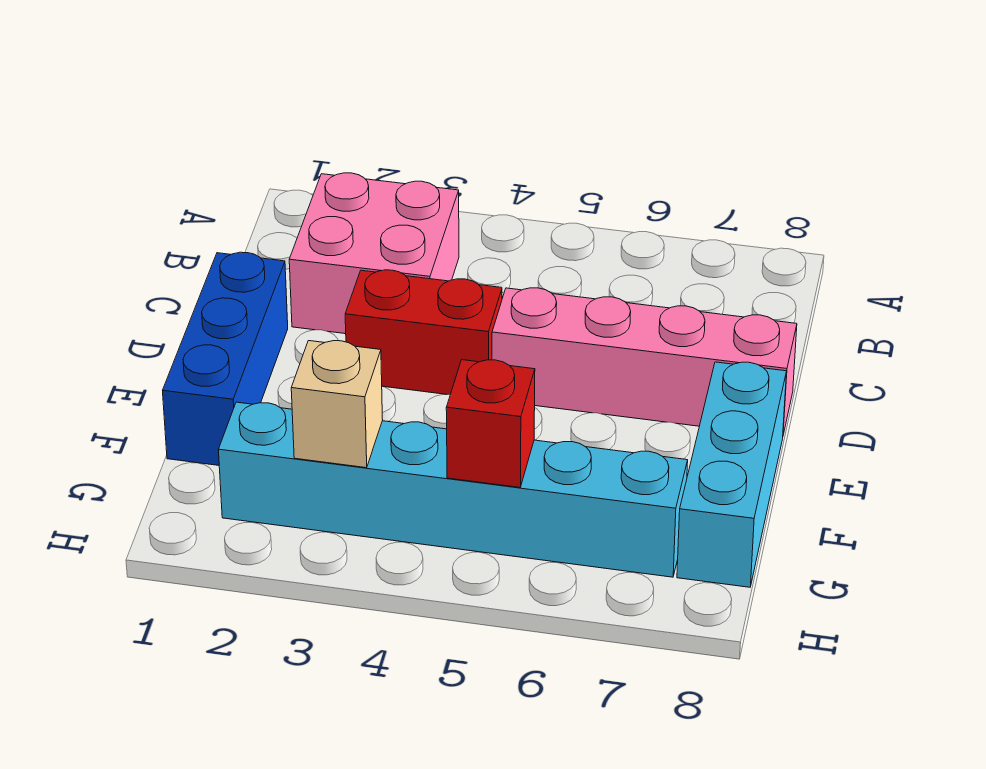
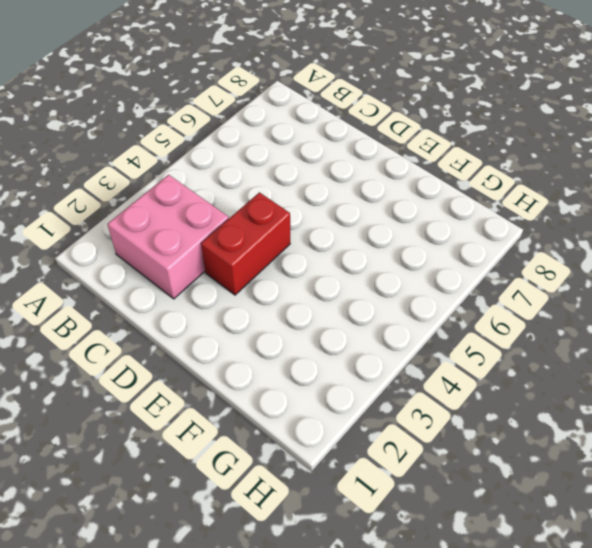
none -> blue brick D1:F1 level 1
none -> pink brick D5:D8 level 1

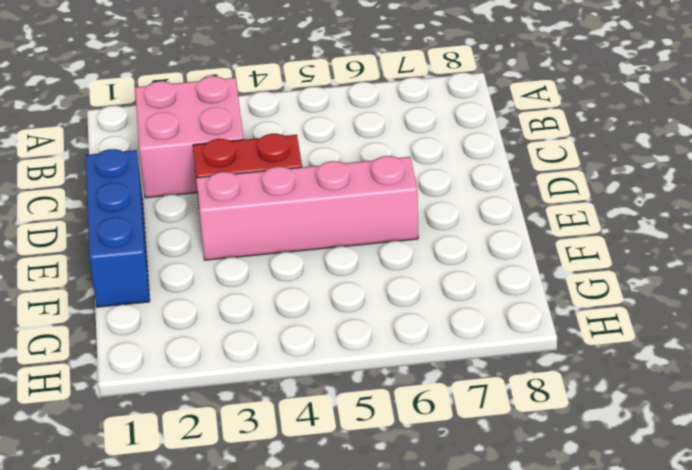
pink brick E3:E6 level 1 -> pink brick D5:D8 level 1
none -> cyan brick E8:G8 level 1
none -> cyan brick G2:G7 level 1

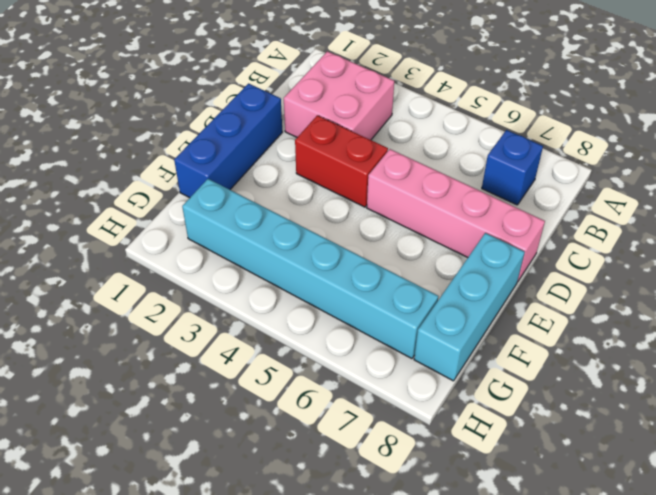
blue brick B7 level 1 -> none
none -> tan brick G3 level 2
none -> red brick G5 level 2

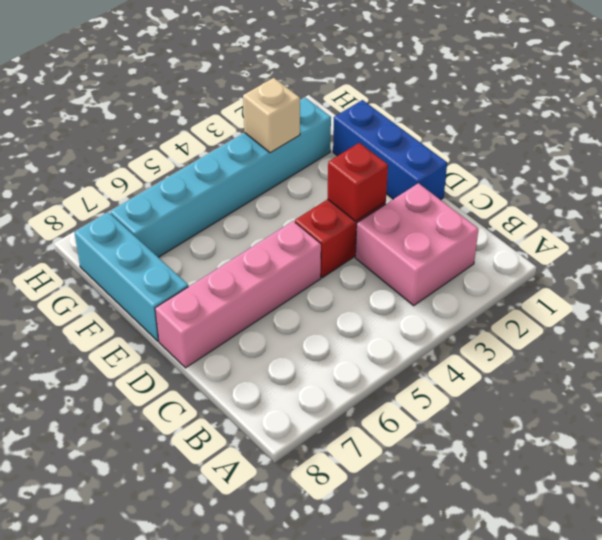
red brick D3 level 2 -> red brick G5 level 2

